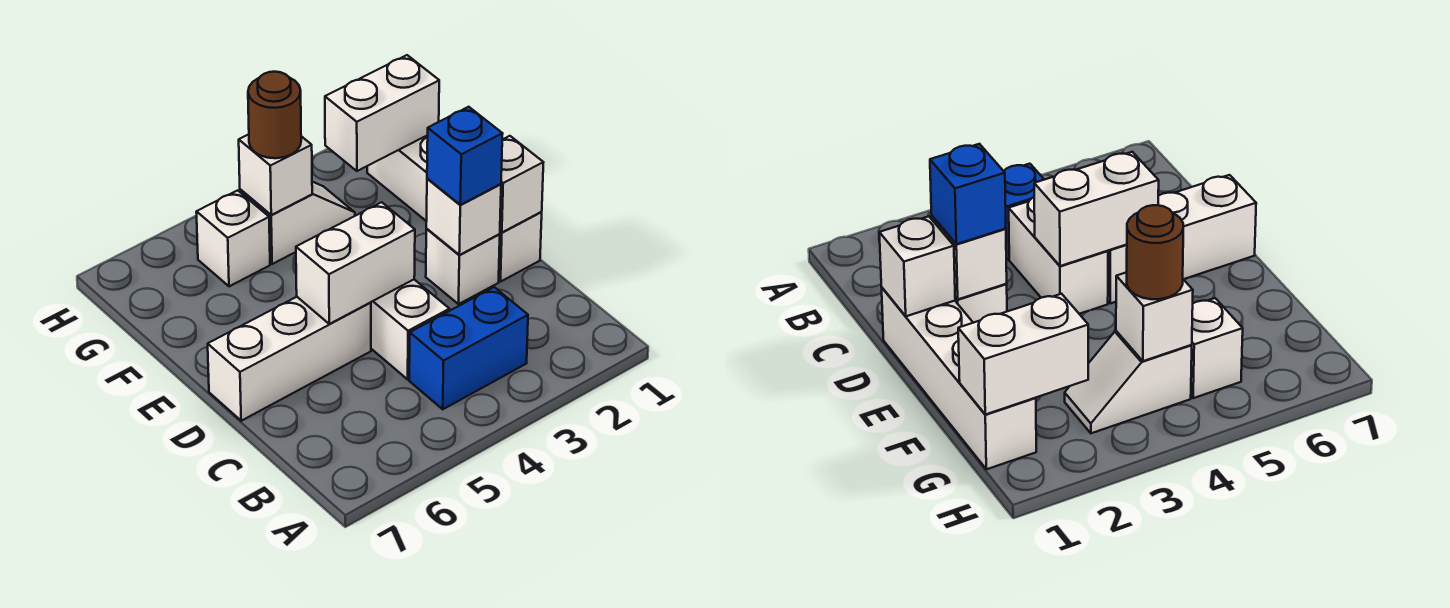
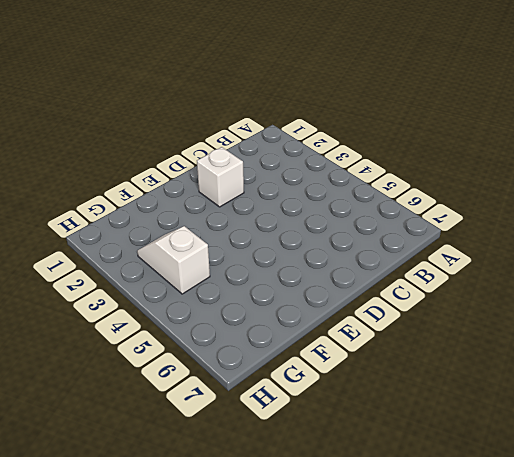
none -> blue brick B3:B4 level 1
none -> white brick C4:D4 level 1
none -> white brick D1:G1 level 1

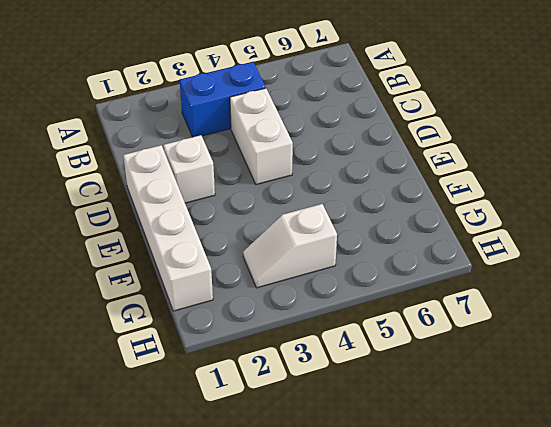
none -> white brick D5:D7 level 1
none -> white brick G5 level 1
none -> white brick D1 level 2

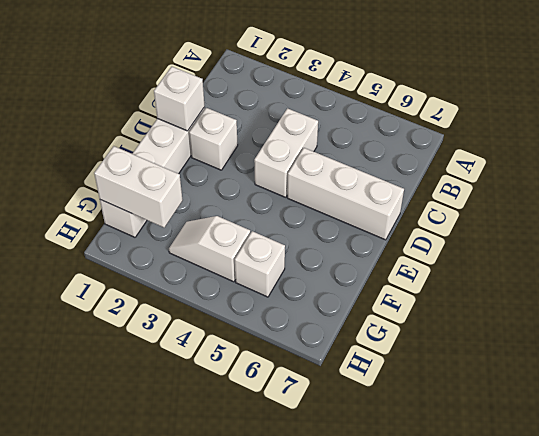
none -> blue brick B3:B4 level 1
none -> white brick D2 level 2
none -> white brick D4:D5 level 2

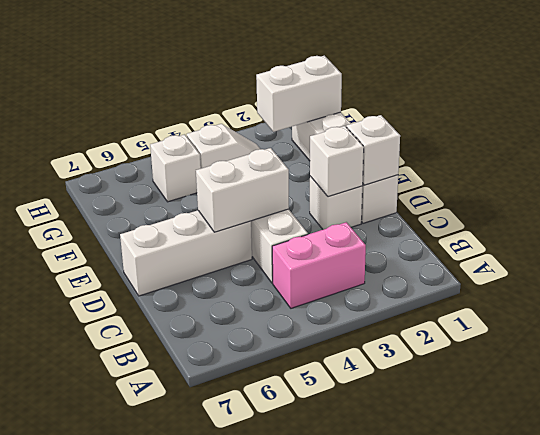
pink brick B3:B4 level 1 -> blue brick B3:B4 level 1
none -> white brick G4 level 2
none -> blue brick D2 level 3
none -> brown round brick G4 level 3

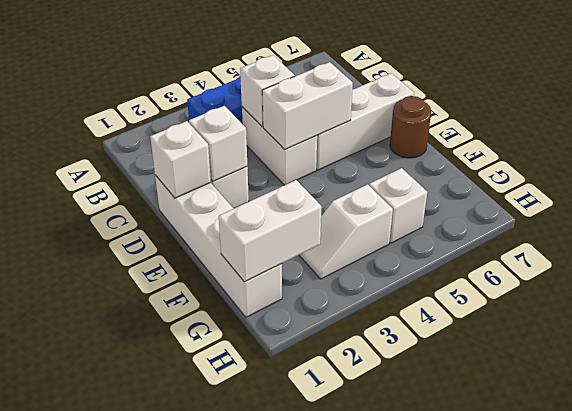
white brick C4 level 2 -> white brick G4 level 2
brown round brick E7 level 1 -> brown round brick G4 level 3
none -> blue brick D2 level 3

